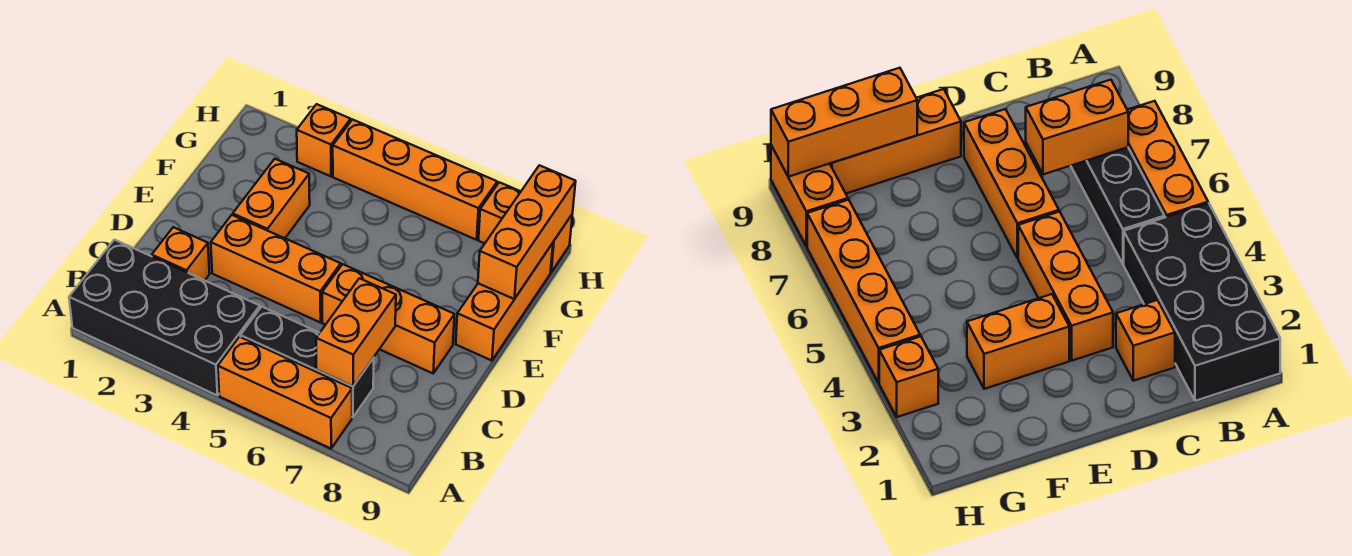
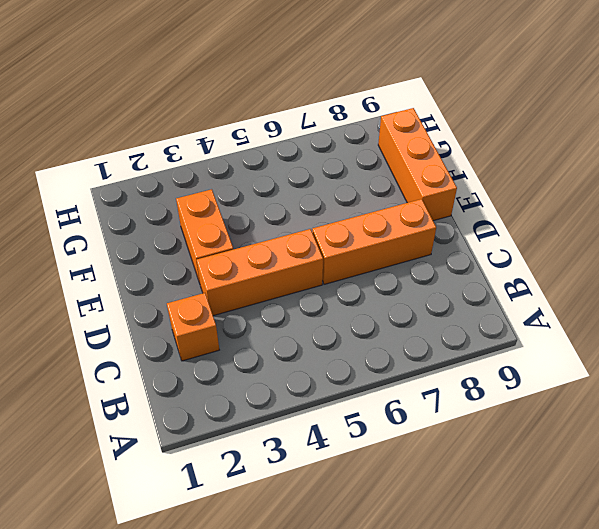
none -> black brick A1:B4 level 1
none -> orange brick A5:A7 level 1
none -> black brick B5:B7 level 1

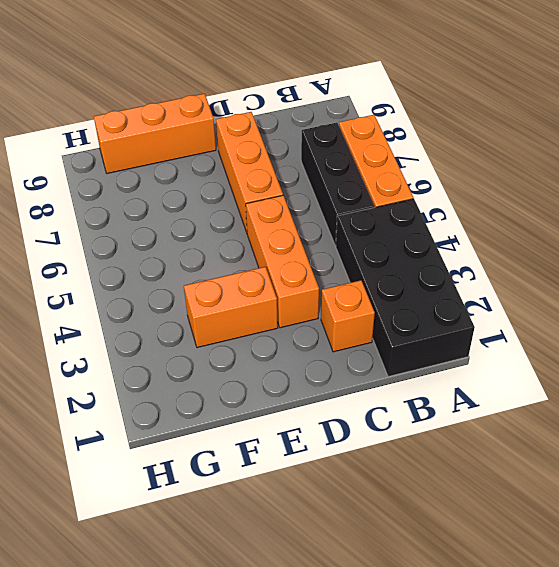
none -> orange brick H3 level 1
none -> orange brick H4:H7 level 1
none -> orange brick H8:H9 level 1

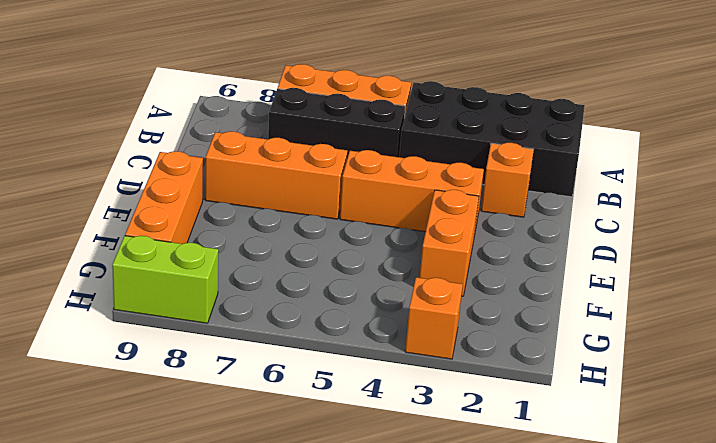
lime brick H8:H9 level 1 -> orange brick H8:H9 level 1
none -> orange brick H4:H7 level 1
none -> orange brick B7:C7 level 2
none -> orange brick F9:H9 level 2

